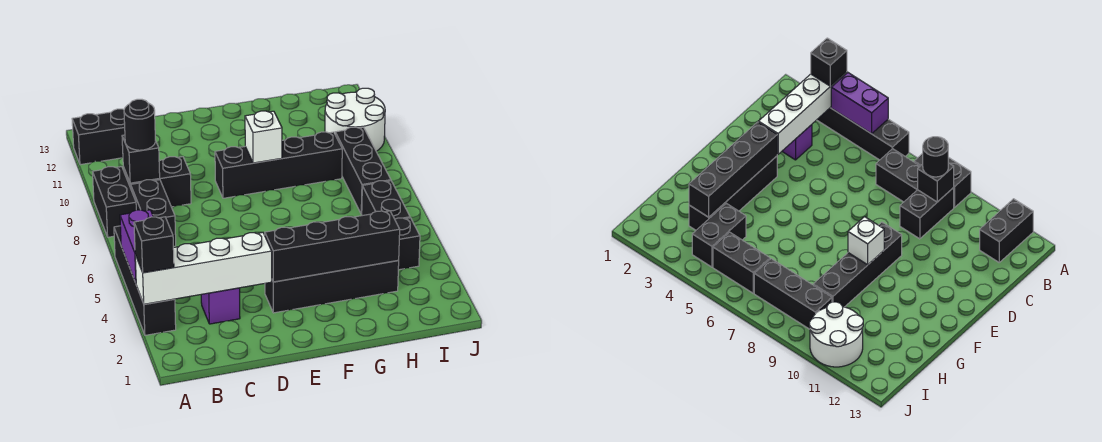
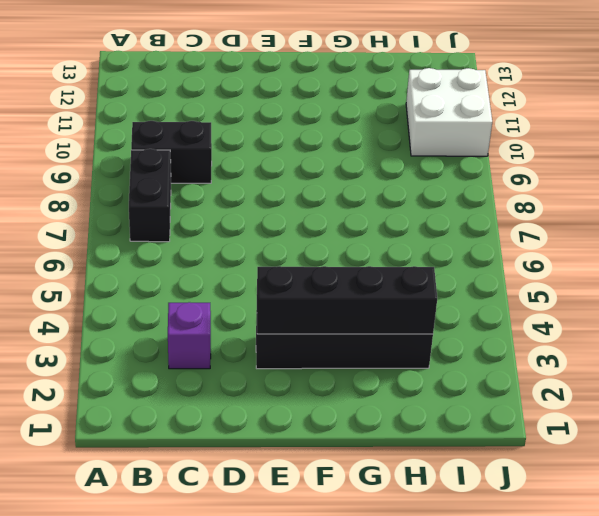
white brick I10:J11 level 1 -> white round brick I10:J11 level 1
none -> black brick A3:A6 level 1
none -> black brick A8:A9 level 1
none -> black brick A12:B12 level 1

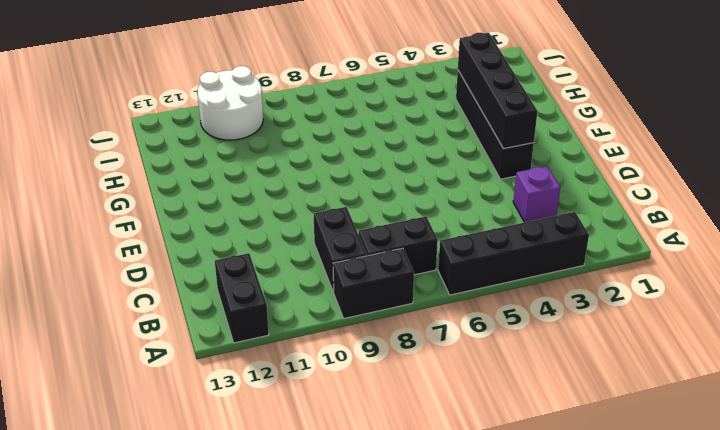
none -> black brick E9:H9 level 1
none -> black brick H4:I4 level 1
none -> black brick I5:I6 level 1

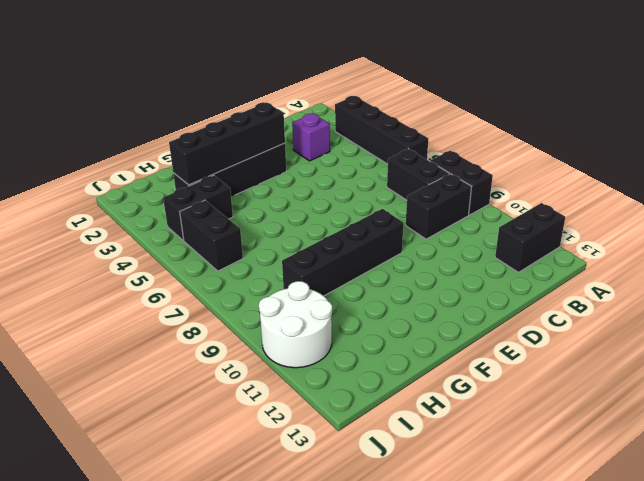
none -> black brick I7:I9 level 1
none -> white brick A3:D3 level 2
none -> purple brick A4:A5 level 2

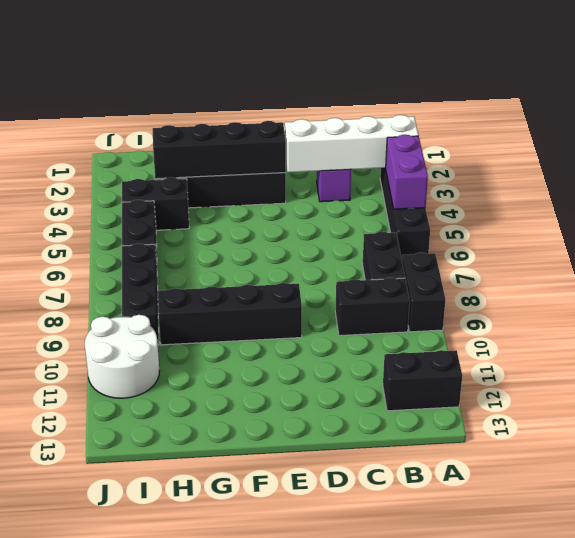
none -> black brick B9 level 2
none -> white brick F9 level 2
none -> black brick A3 level 3

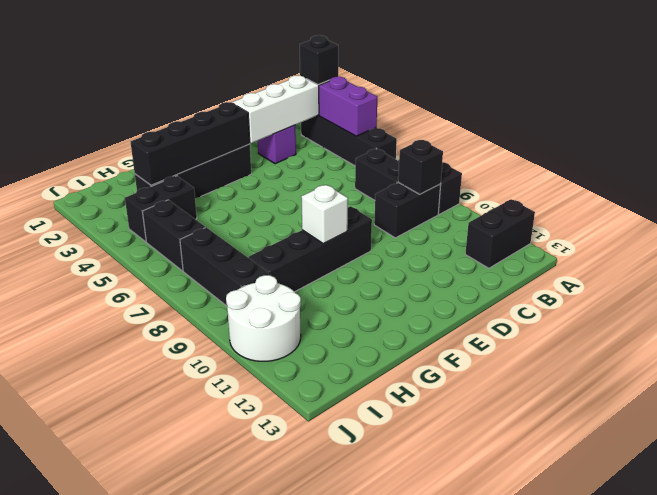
none -> black round brick B9 level 3

